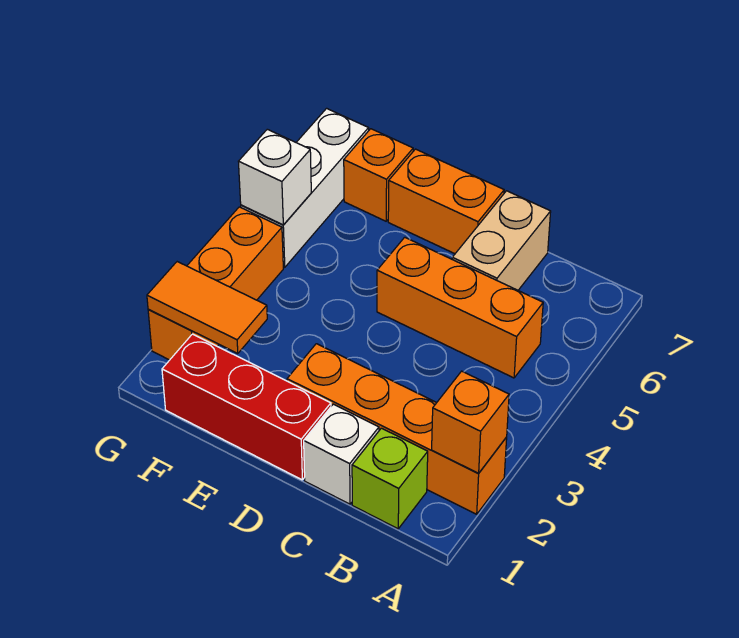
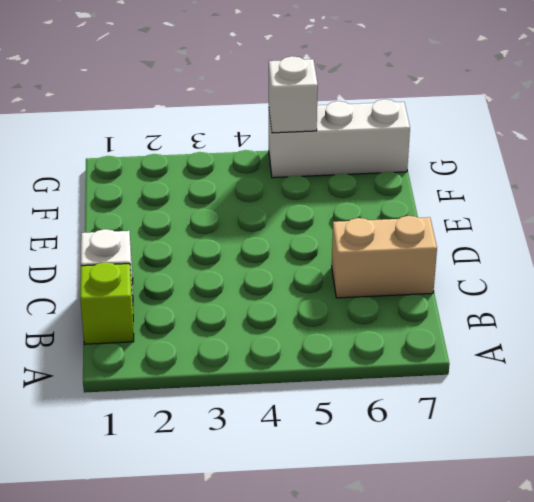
none -> orange brick A2:D2 level 1
none -> orange brick B5:D5 level 1
none -> red brick D1:F1 level 1

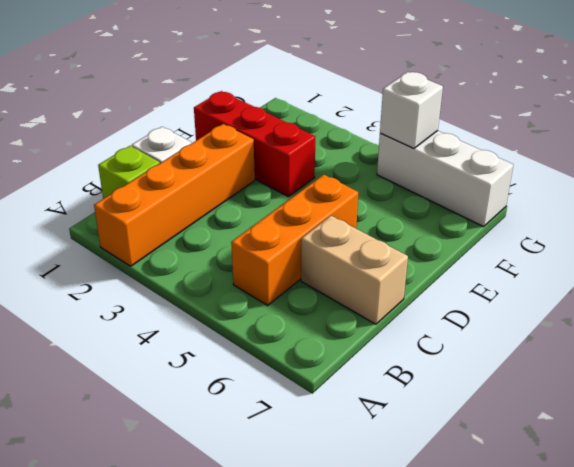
red brick E1:E3 level 1 -> red brick D1:F1 level 1
none -> orange brick D7:E7 level 1
none -> orange brick F7 level 1
none -> orange brick G2:G4 level 1

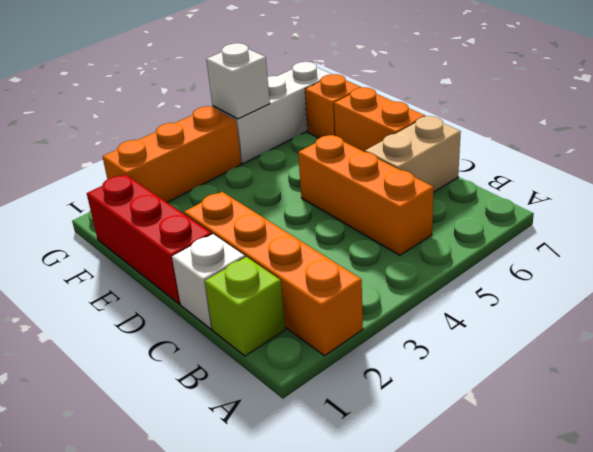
none -> orange brick A2 level 2
none -> orange tile F2:G2 level 2

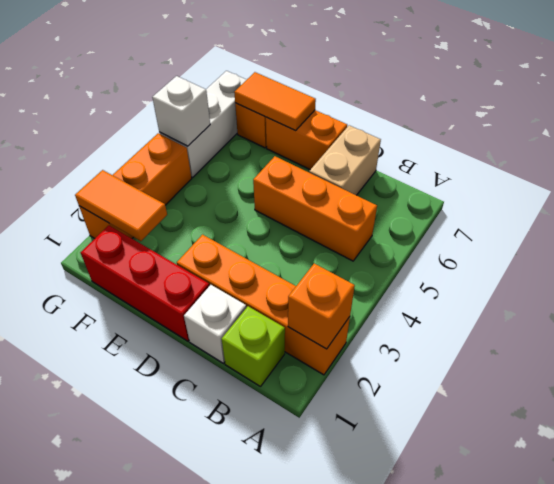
orange tile E7:F7 level 2 -> none

